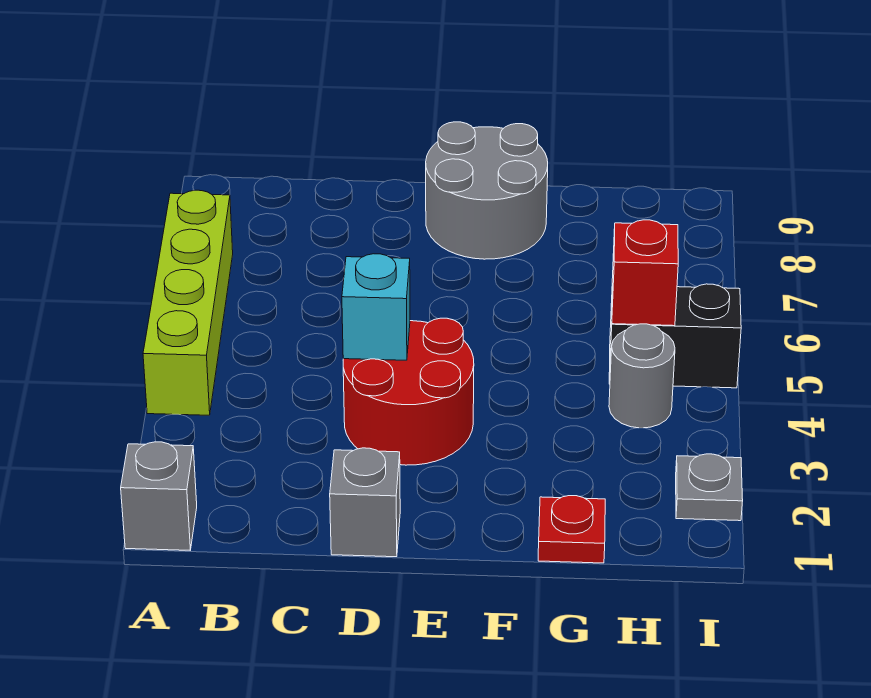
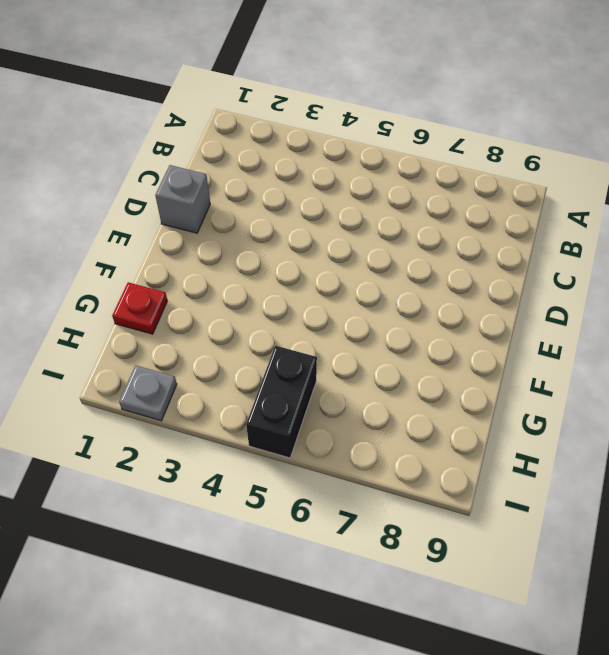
none -> grey brick A1 level 1
none -> lime brick A4:A7 level 1

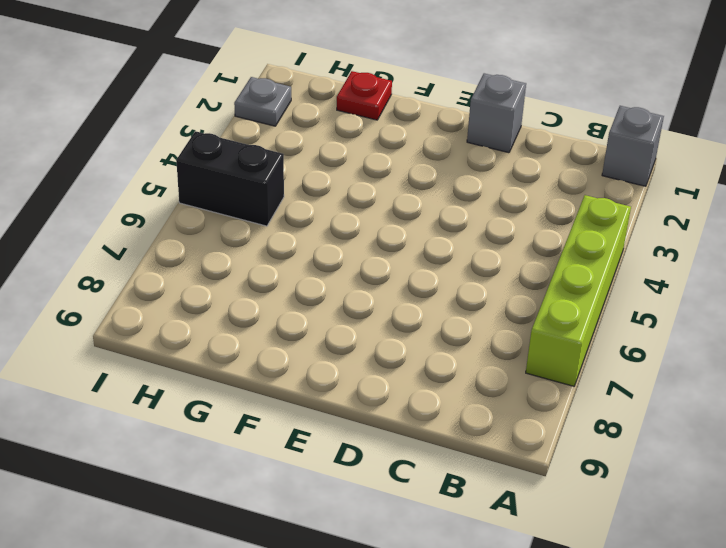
none -> red round brick D3:E4 level 1
none -> grey round brick E8:F9 level 1

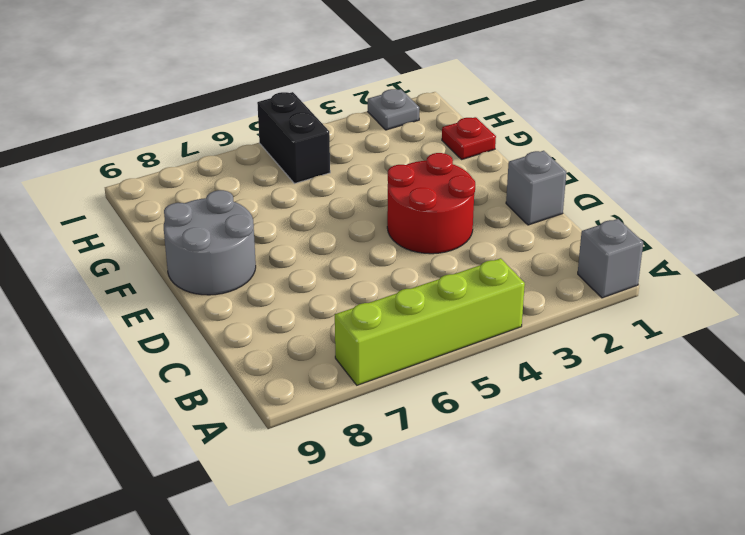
none -> grey round brick H4 level 1
none -> cyan brick D4 level 2

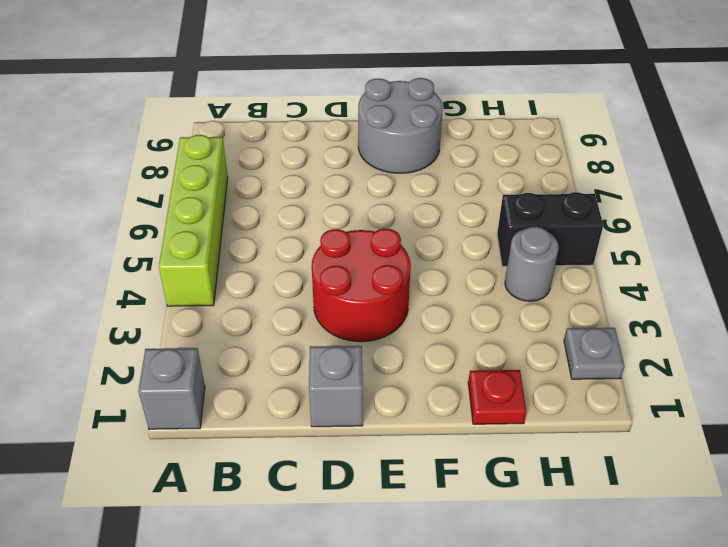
none -> cyan brick D4 level 2
none -> red brick H5 level 2

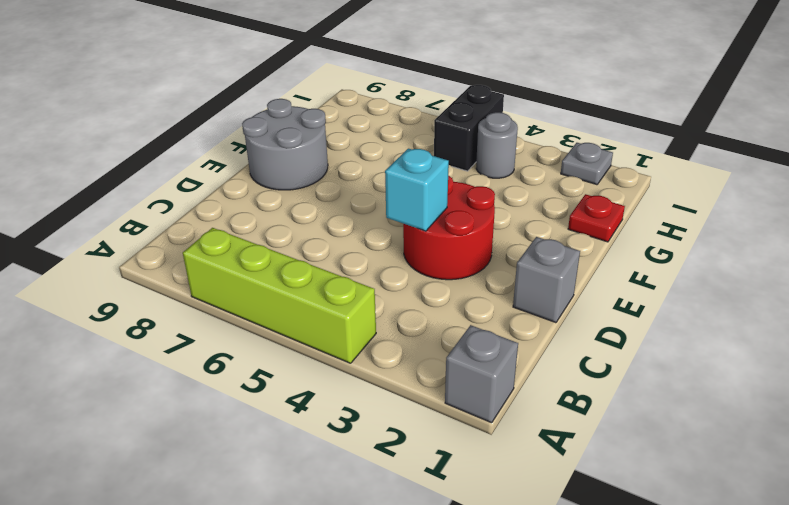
none -> red brick H5 level 2

